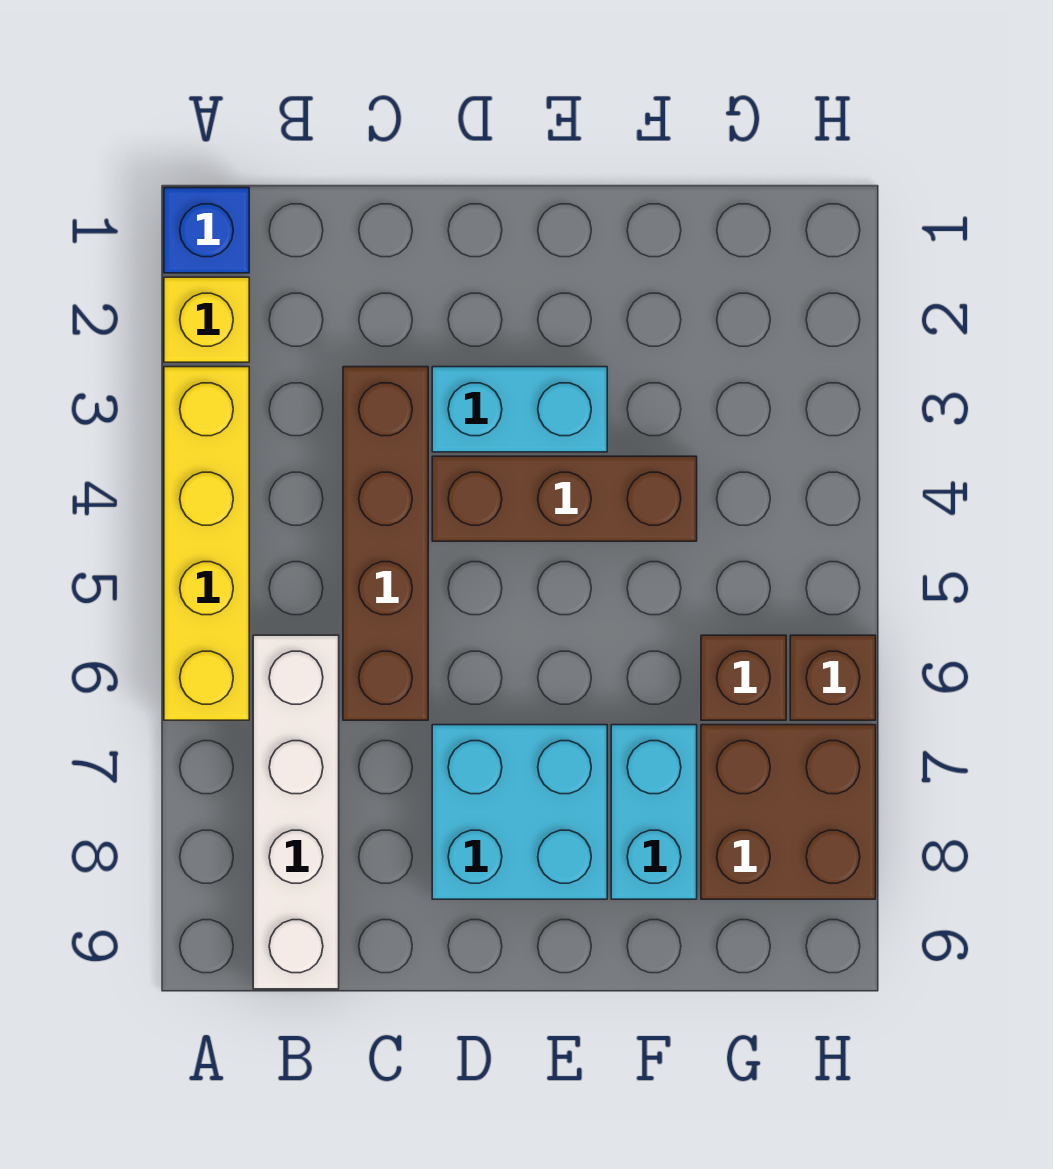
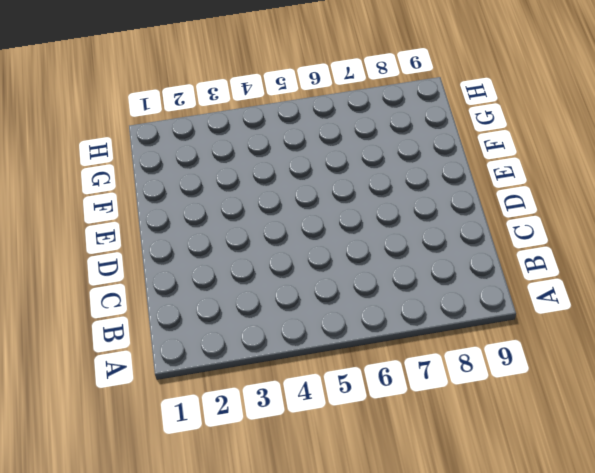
none -> blue brick A1 level 1
none -> yellow brick A2 level 1
none -> yellow brick A3:A6 level 1

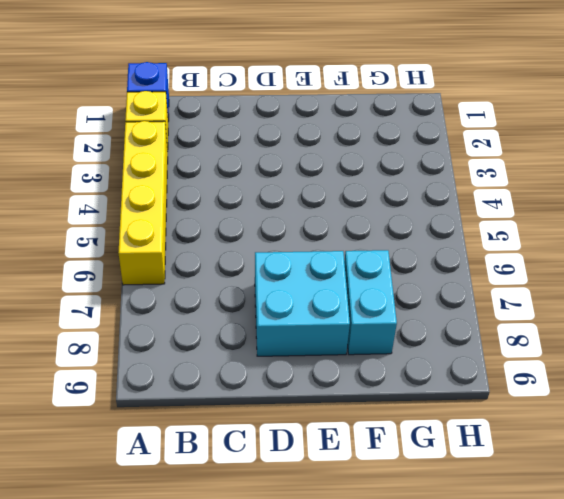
none -> white brick B6:B9 level 1
none -> brown brick C3:C6 level 1
none -> cyan brick D3:E3 level 1

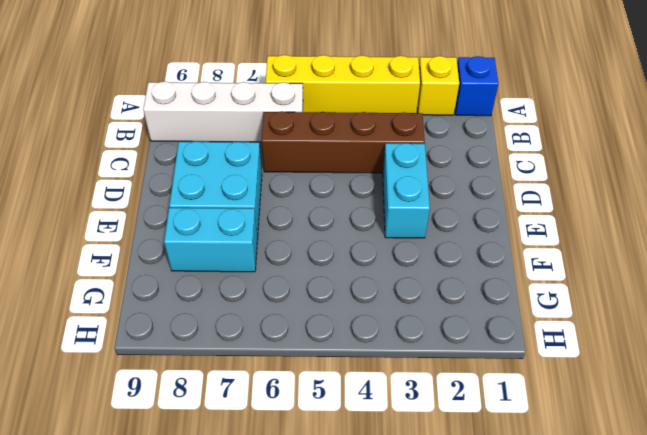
none -> brown brick D4:F4 level 1
none -> brown brick G6 level 1
none -> brown brick G7:H8 level 1

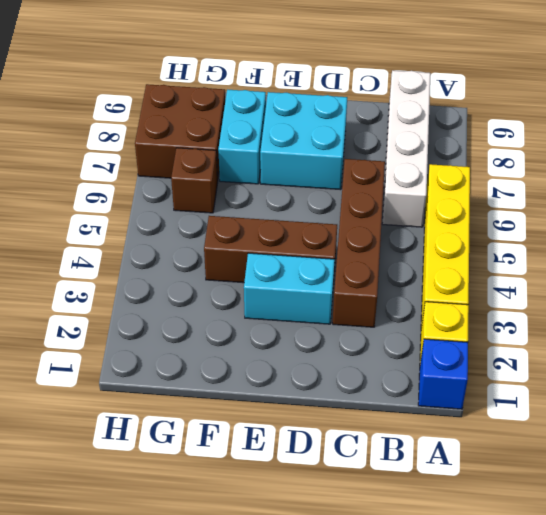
none -> brown brick H6 level 1

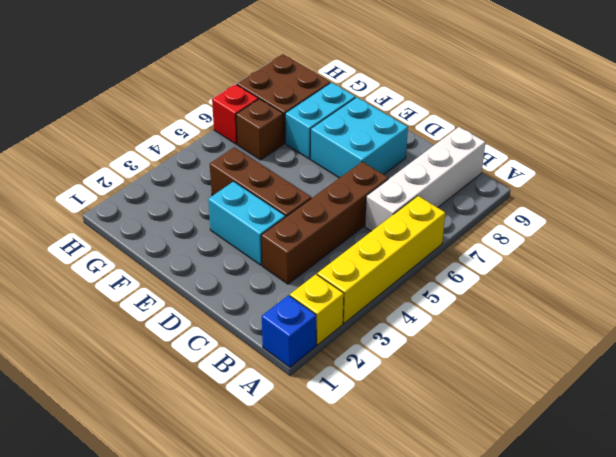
red brick H6 level 1 -> brown brick H6 level 1

